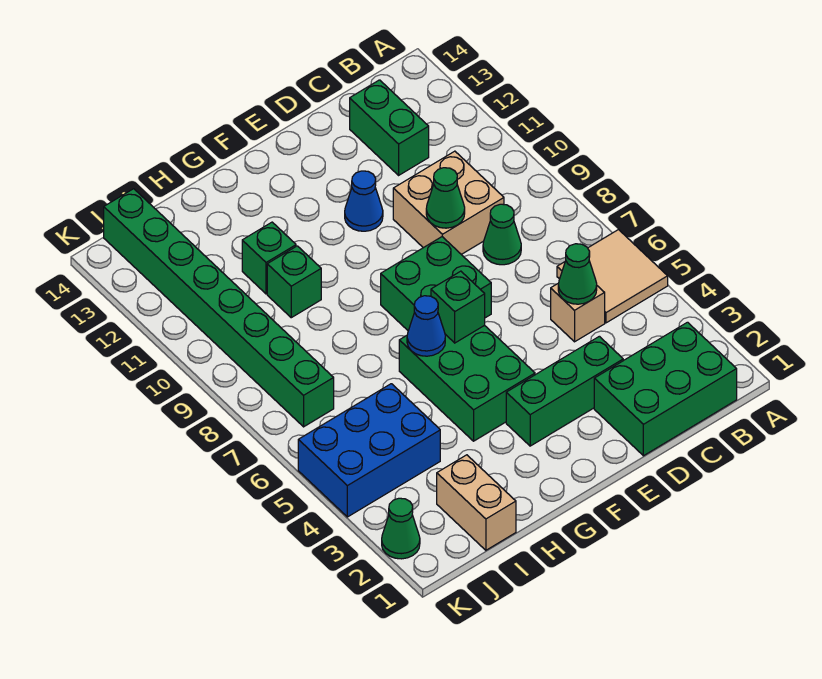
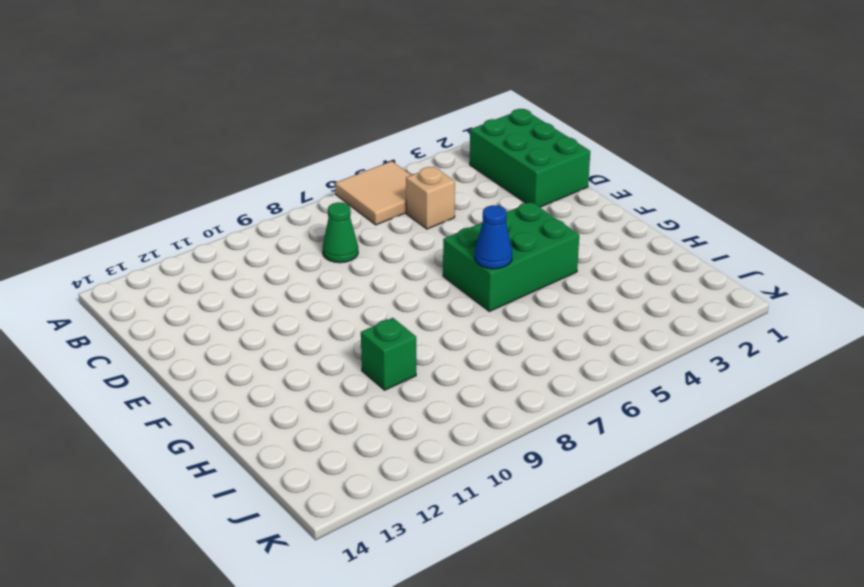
none -> tan brick C9:D10 level 1
none -> green brick C12:C13 level 1
none -> green brick D3:F3 level 1

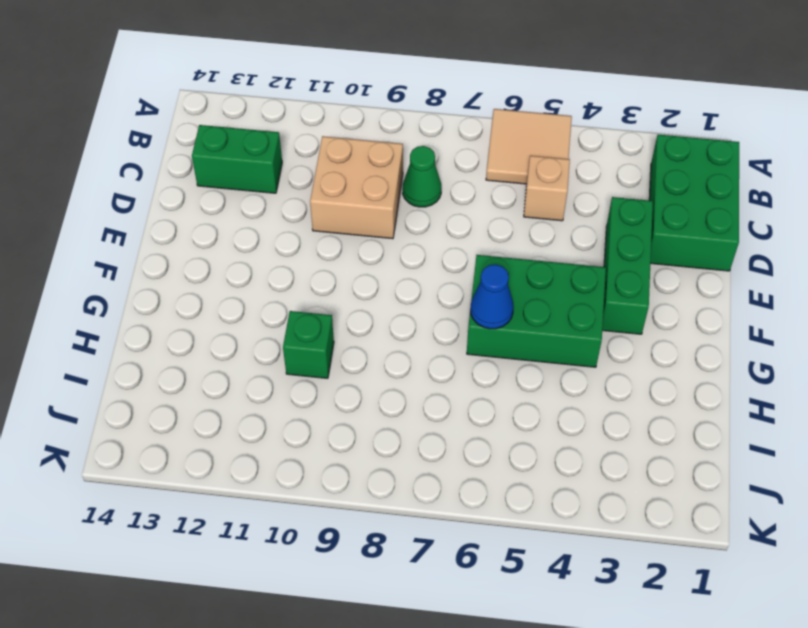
none -> green brick E7:F8 level 1
none -> blue cone E11 level 1
none -> green brick H11 level 1

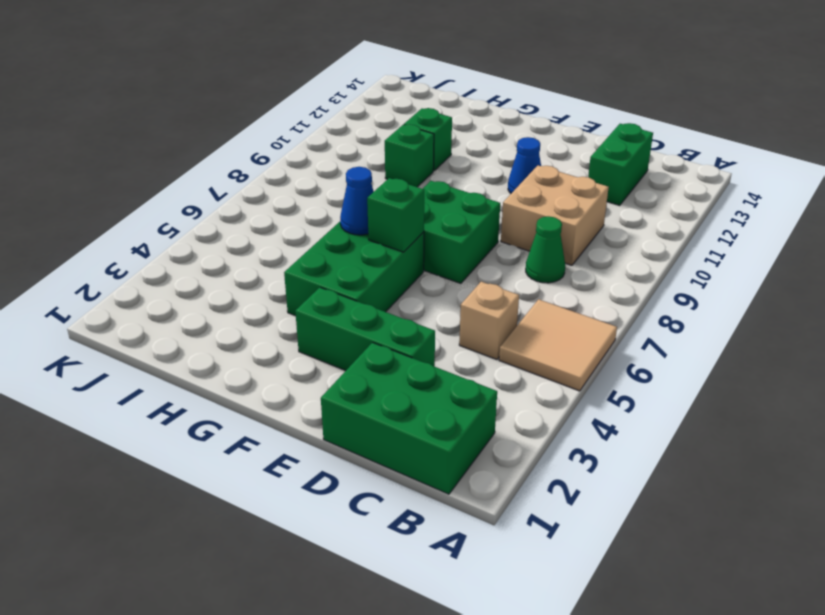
none -> tan brick I1:I2 level 1
none -> blue brick I4:K5 level 1
none -> green brick J7:J14 level 1

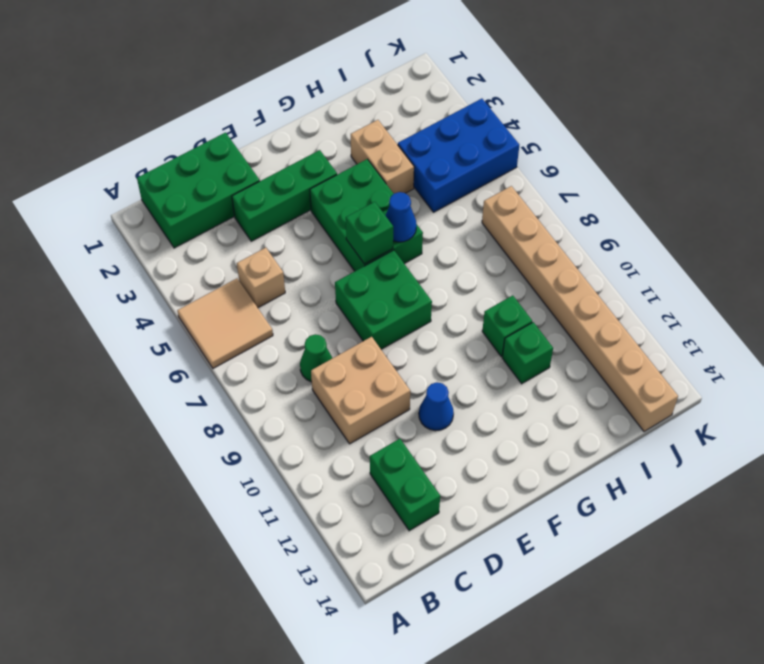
tan brick H3:H4 level 1 -> tan brick I1:I2 level 1
tan brick J7:J14 level 1 -> green brick J7:J14 level 1
none -> green cone K2 level 1
none -> green cone C5 level 2
none -> green cone D9 level 2

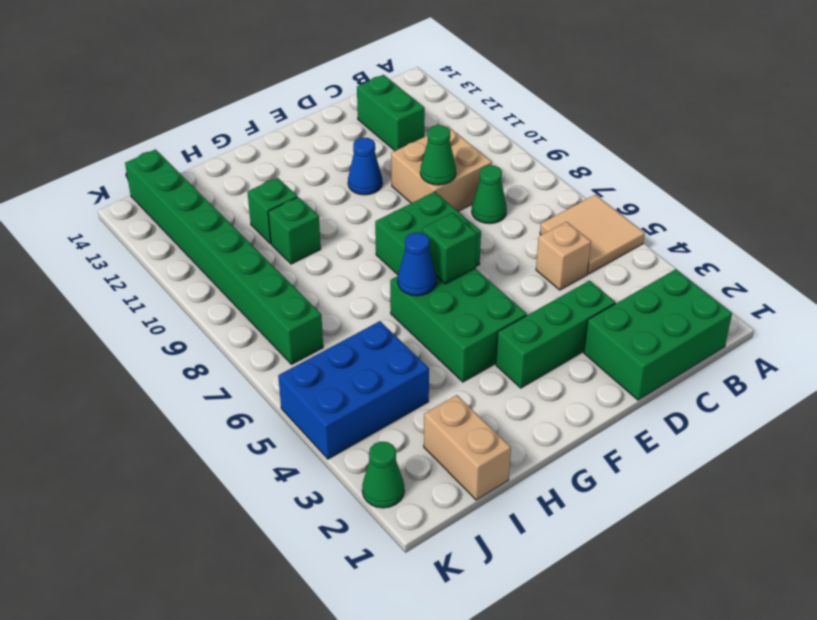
none -> green cone C5 level 2

